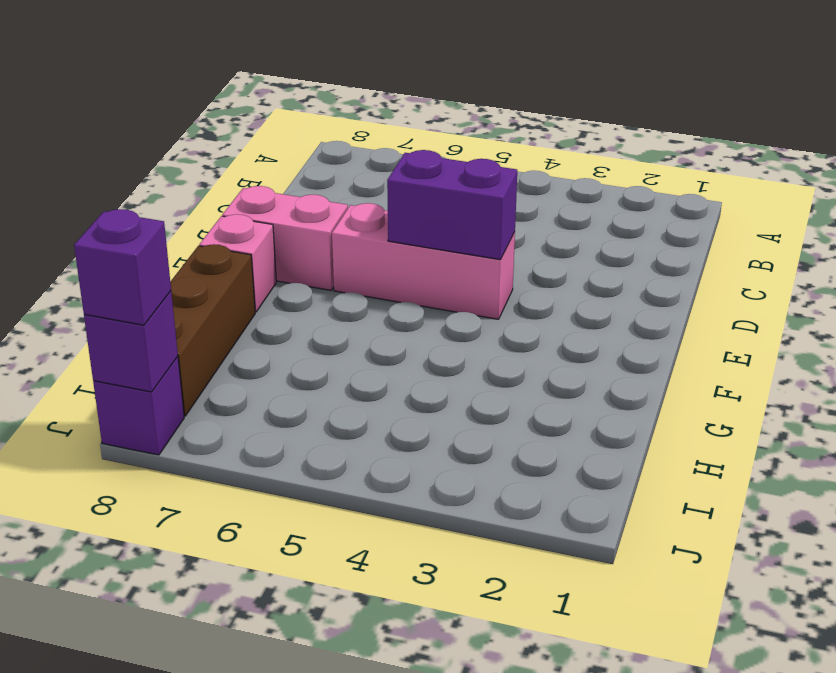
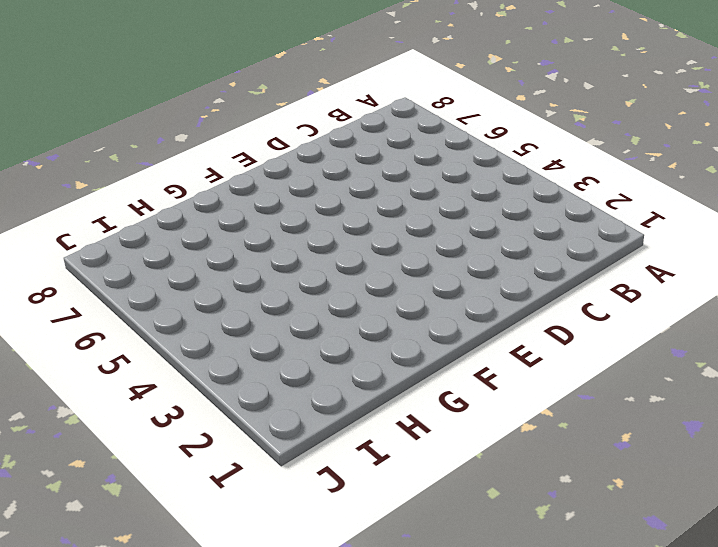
none -> pink brick E4:E6 level 1
none -> pink brick E7:E8 level 1

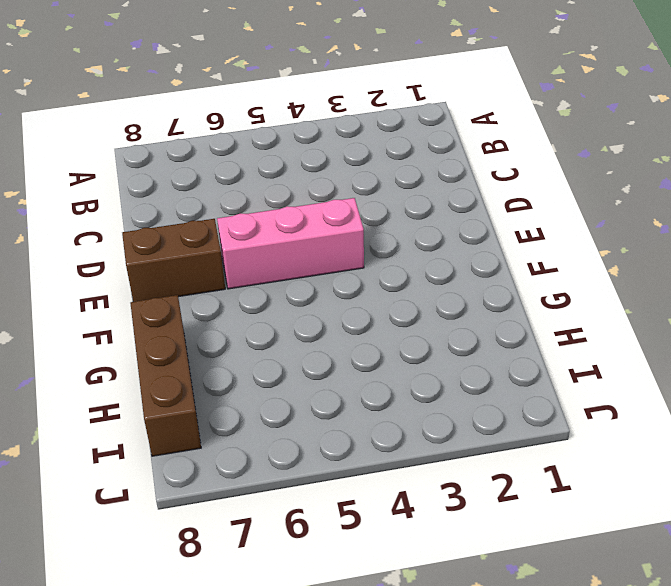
brown brick E7:E8 level 1 -> pink brick E7:E8 level 1
none -> pink brick F8 level 1
none -> purple brick J8 level 1

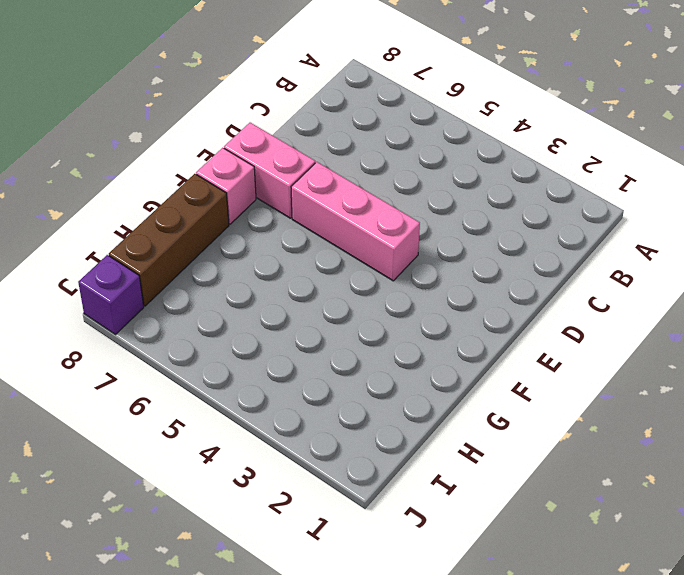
none -> purple brick E4:E5 level 2
none -> purple brick J8 level 2

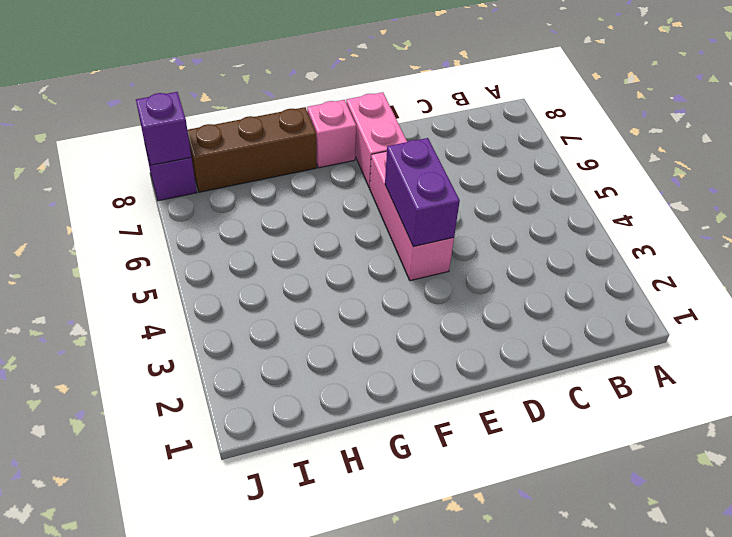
none -> purple brick J8 level 3

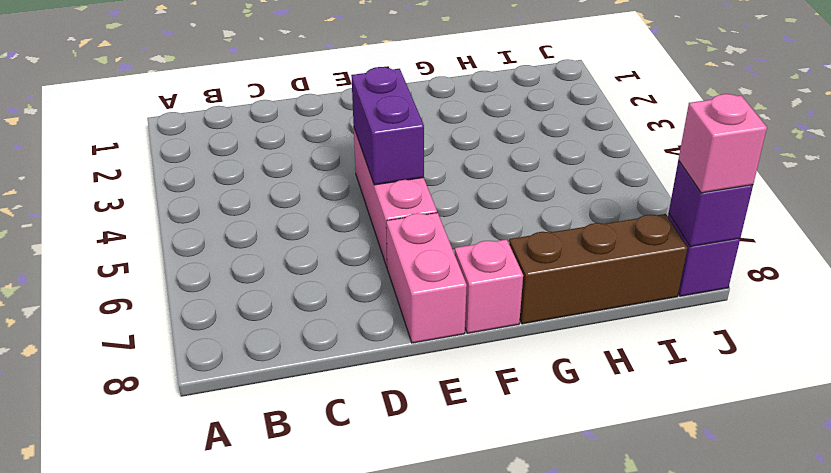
pink brick J8 level 3 -> purple brick J8 level 3

